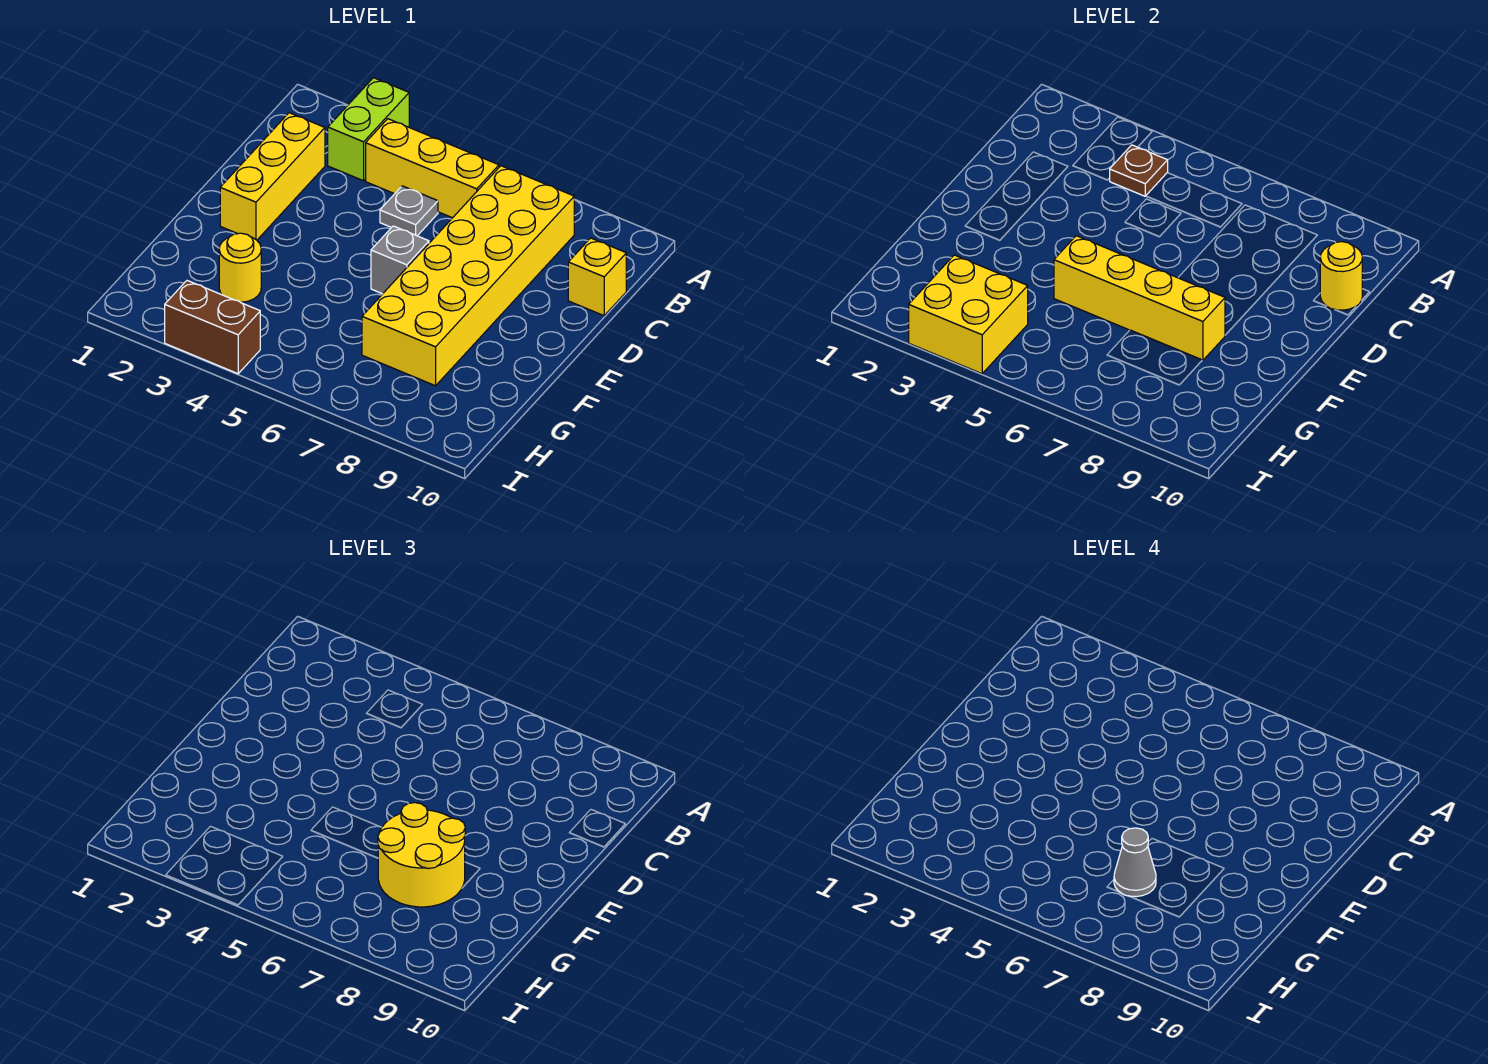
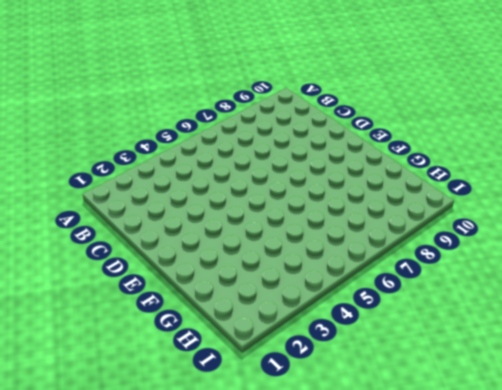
none -> lime brick A3:B3 level 1
none -> yellow brick B4:B6 level 1
none -> yellow brick B7:G8 level 1

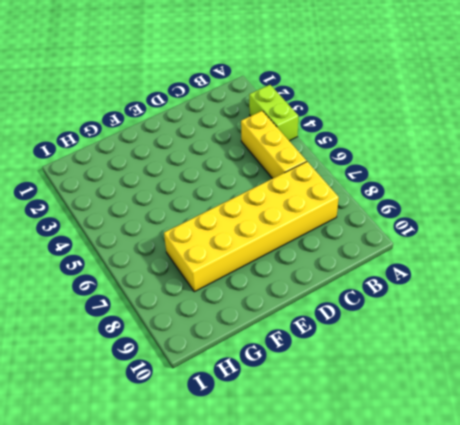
lime brick A3:A4 level 1 -> lime brick A3:B3 level 1
none -> yellow brick C2:E2 level 1
none -> grey plate C5 level 1
none -> yellow brick C10 level 1

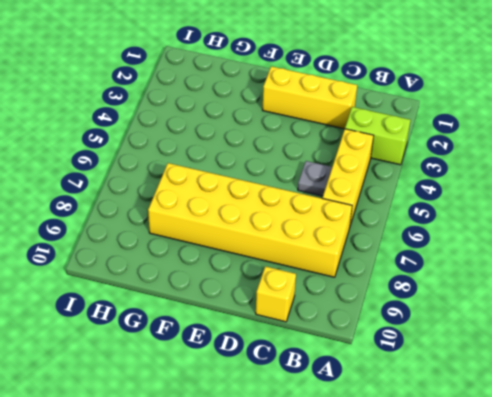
none -> grey brick E6 level 1
none -> yellow round brick G3 level 1
none -> brown brick I3:I4 level 1

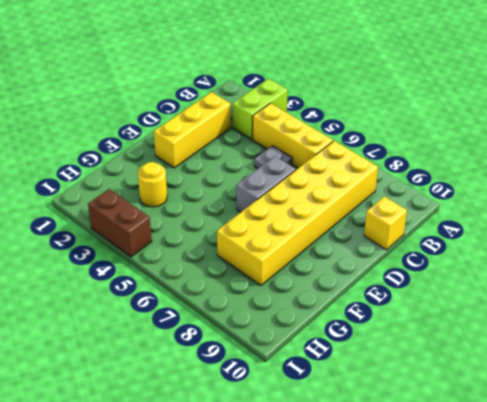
grey brick D6:E6 level 1 -> grey brick E6 level 1
none -> brown plate B4 level 2
none -> yellow round brick C10 level 2
none -> yellow brick F5:F8 level 2

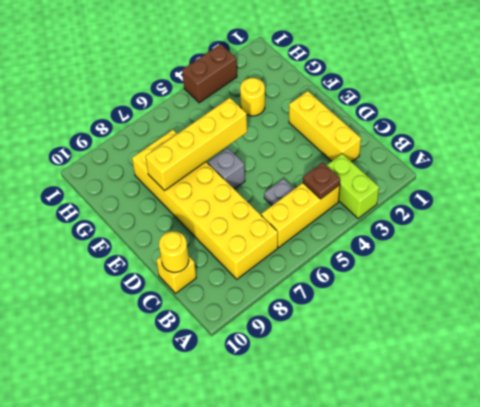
none -> yellow brick H3:I4 level 2
none -> yellow round brick F7:G8 level 3
none -> grey cone G7 level 4

